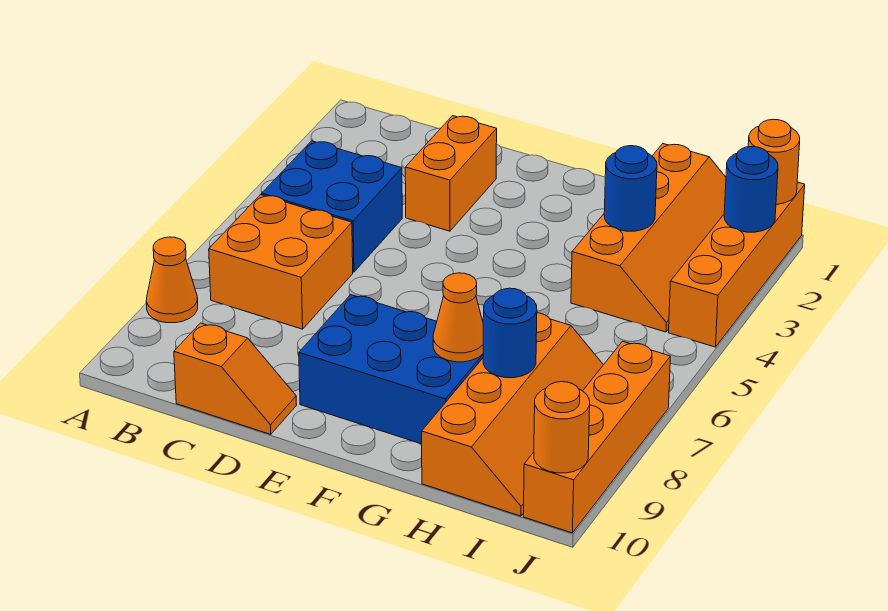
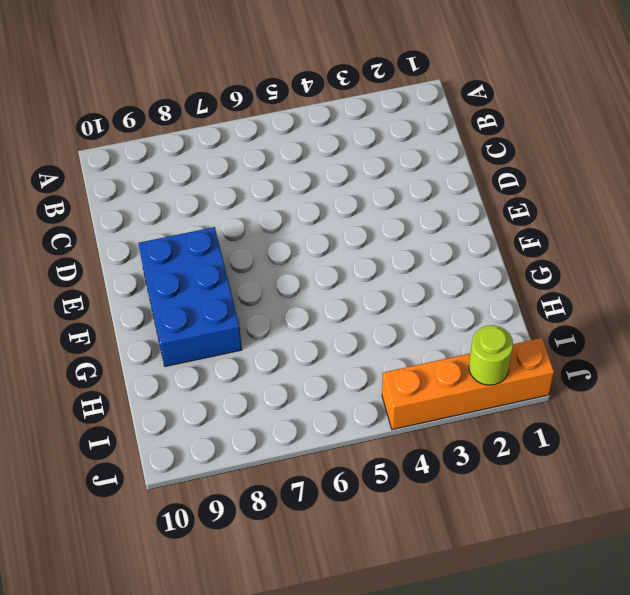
lime round brick J2 level 2 -> blue round brick J2 level 2
none -> orange cone A8 level 1
none -> blue brick B4:C5 level 1
none -> orange brick B6:C7 level 1

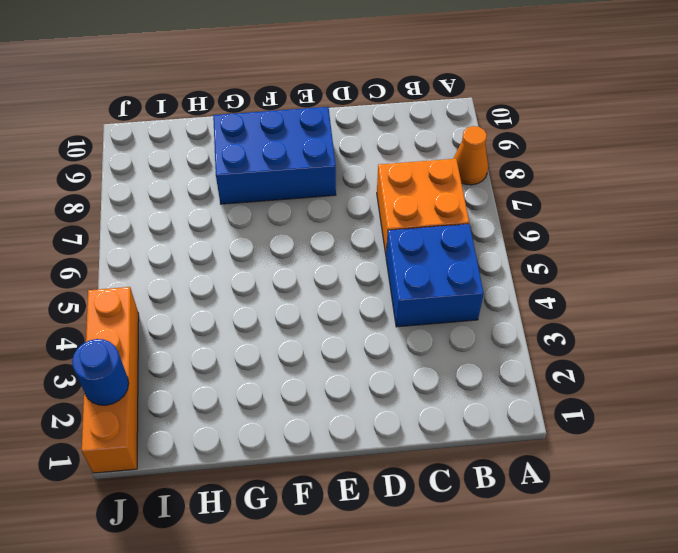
none -> orange slope C10:D10 level 1 top C
none -> orange brick D2:D3 level 1
none -> orange slope H1:I4 level 1 top H

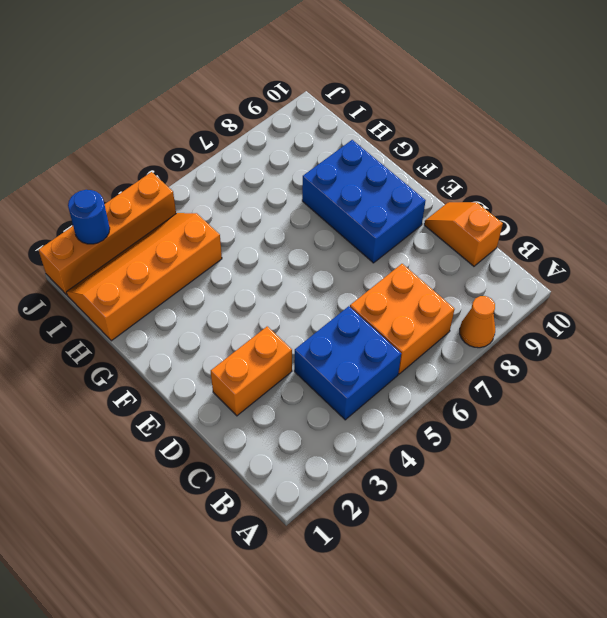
none -> orange slope H7:I10 level 1 top H
none -> orange brick J7:J10 level 1
none -> orange cone G8 level 2

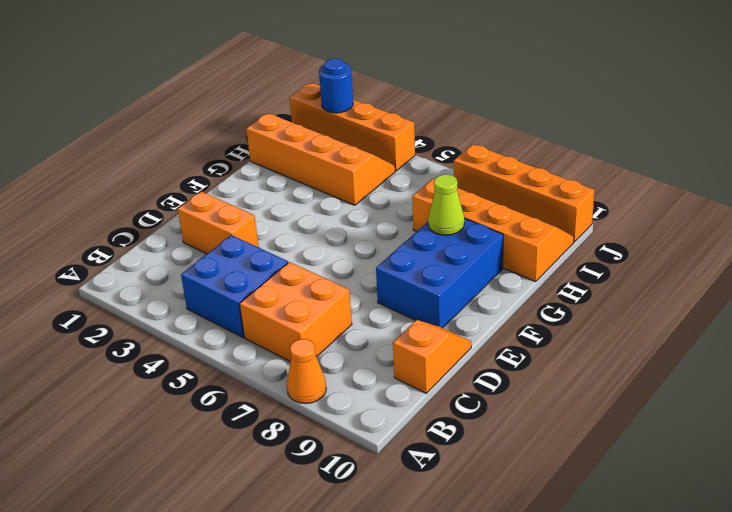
lime cone G8 level 2 -> orange cone G8 level 2
none -> blue round brick H3 level 2
none -> blue round brick H8 level 2
none -> orange round brick J1 level 2

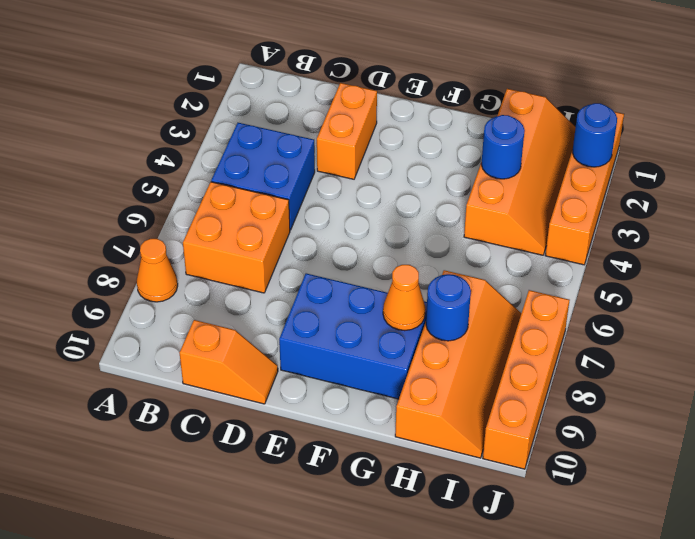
none -> orange round brick J1 level 2
none -> orange round brick J10 level 2

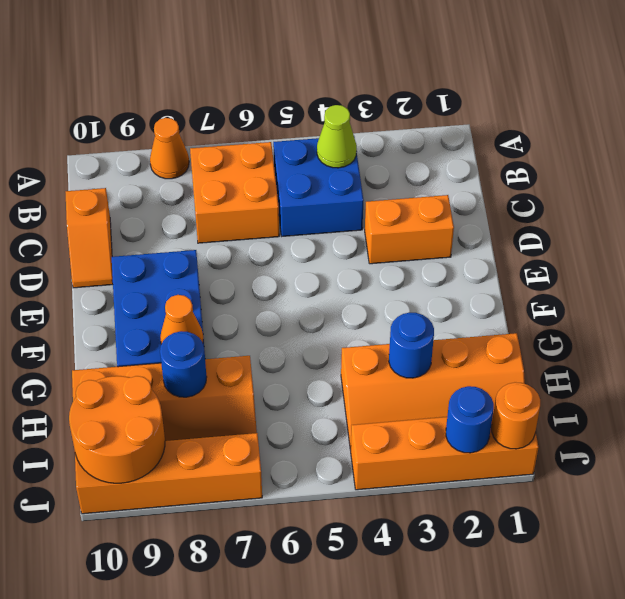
lime cone B4 level 2 -> none
orange round brick I9:J10 level 2 -> orange round brick J10 level 2

